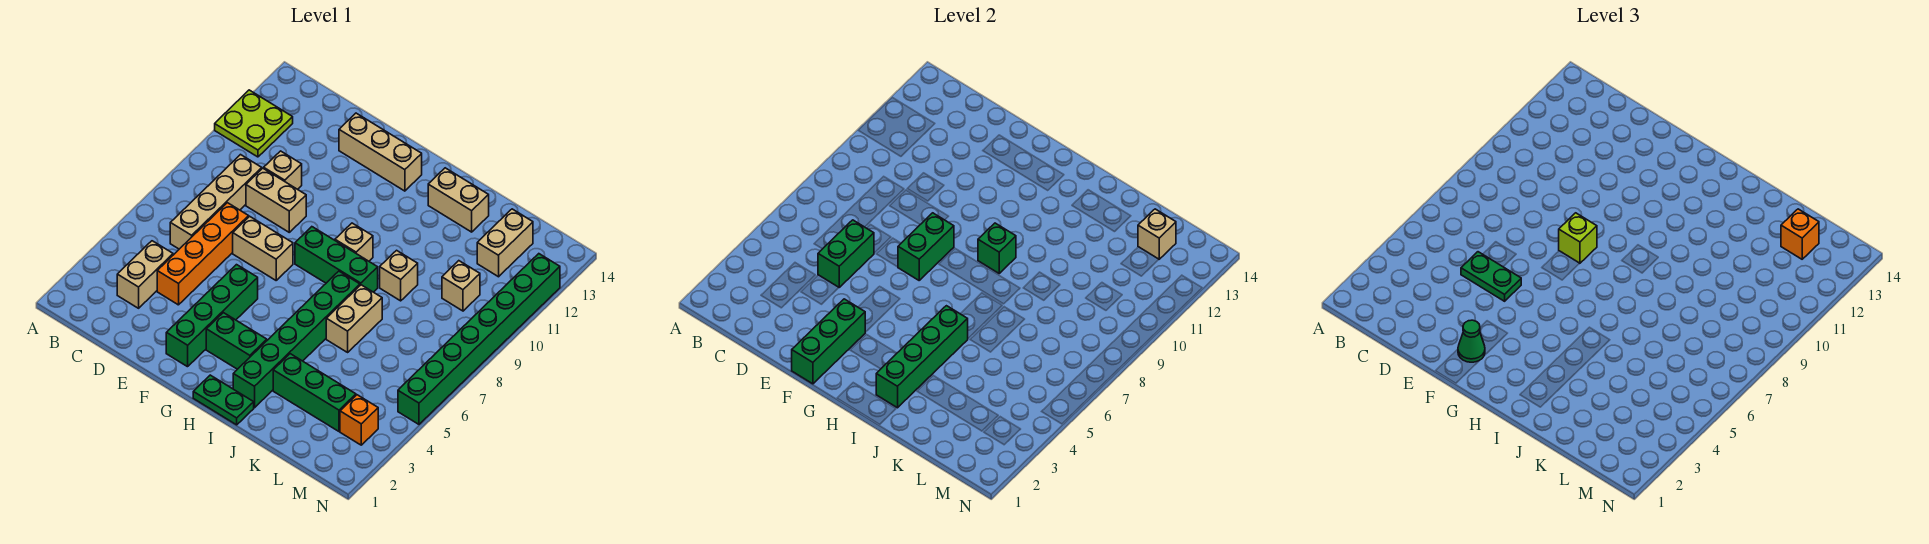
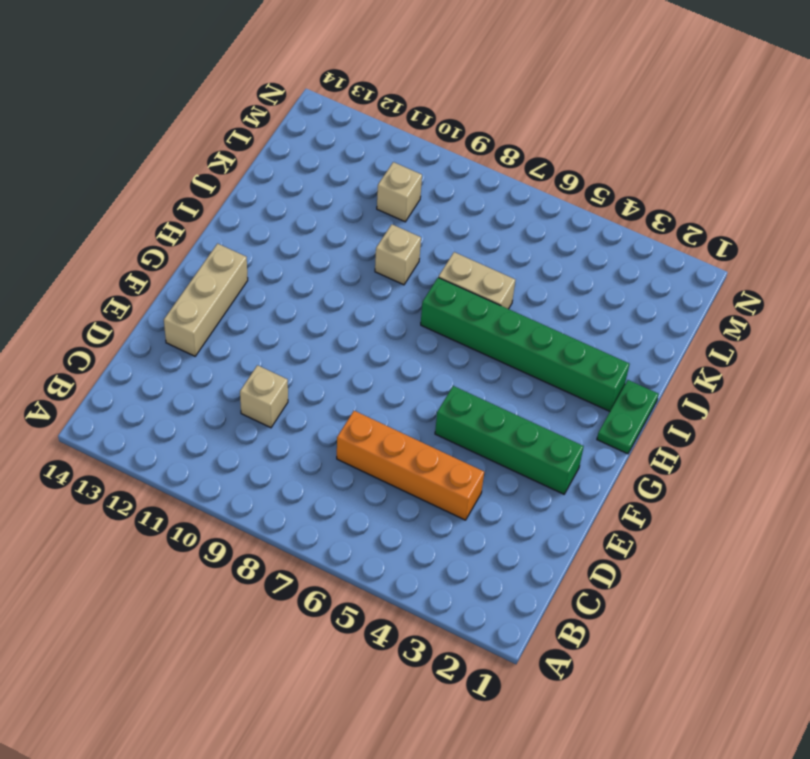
none -> lime plate A11:B12 level 1
none -> tan brick C3:C4 level 1
none -> tan brick C6:C9 level 1
none -> tan brick D9:E9 level 1

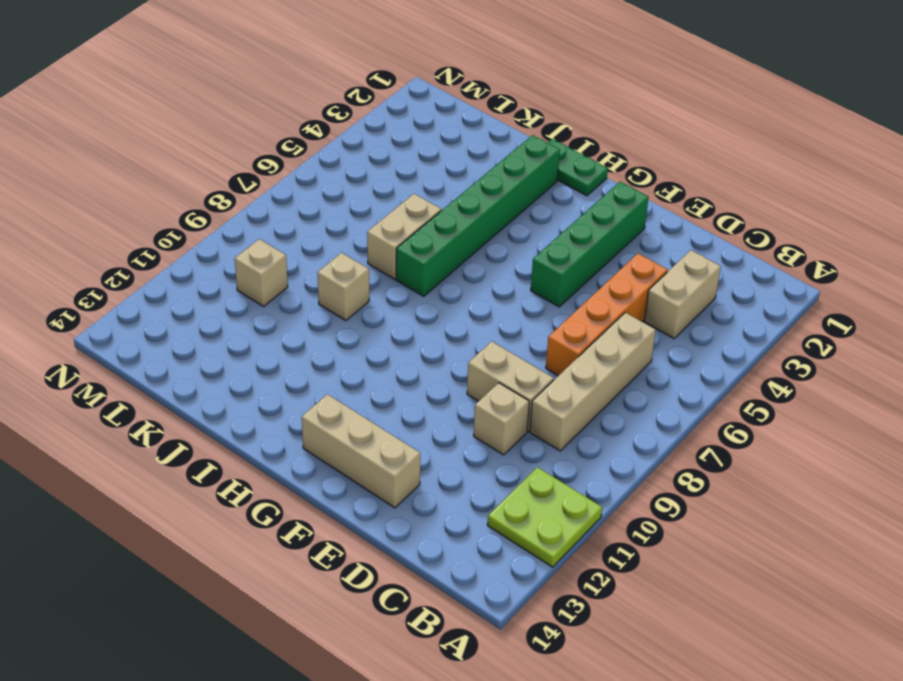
none -> tan brick E7:F7 level 1
none -> green brick G3:H3 level 1
none -> green brick G8:I8 level 1
none -> tan brick H9 level 1

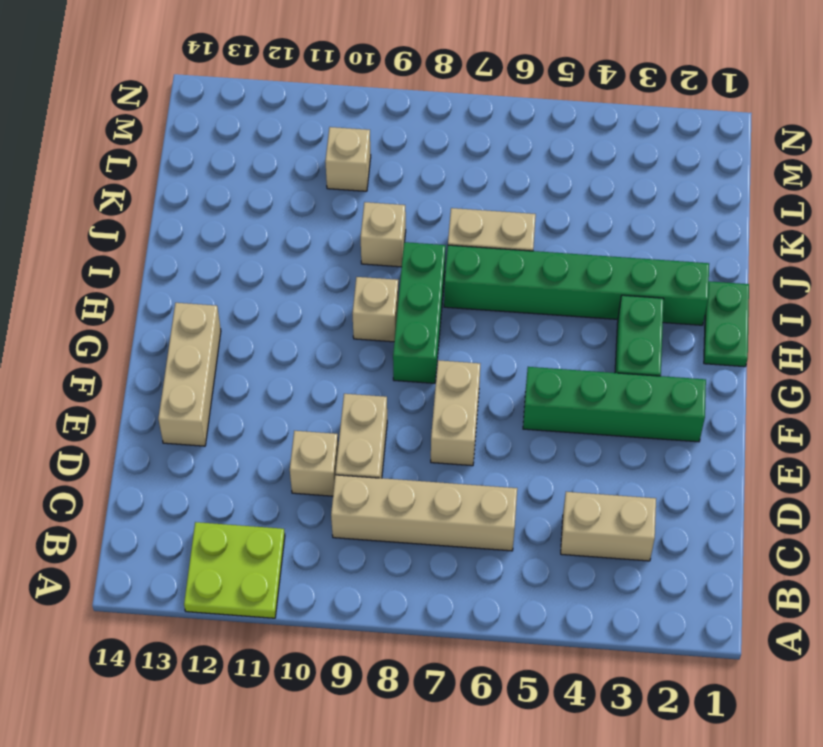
none -> orange brick D4:D7 level 1
none -> tan brick I13:J13 level 1
none -> green brick J3:L3 level 1
none -> tan brick L12:L13 level 1

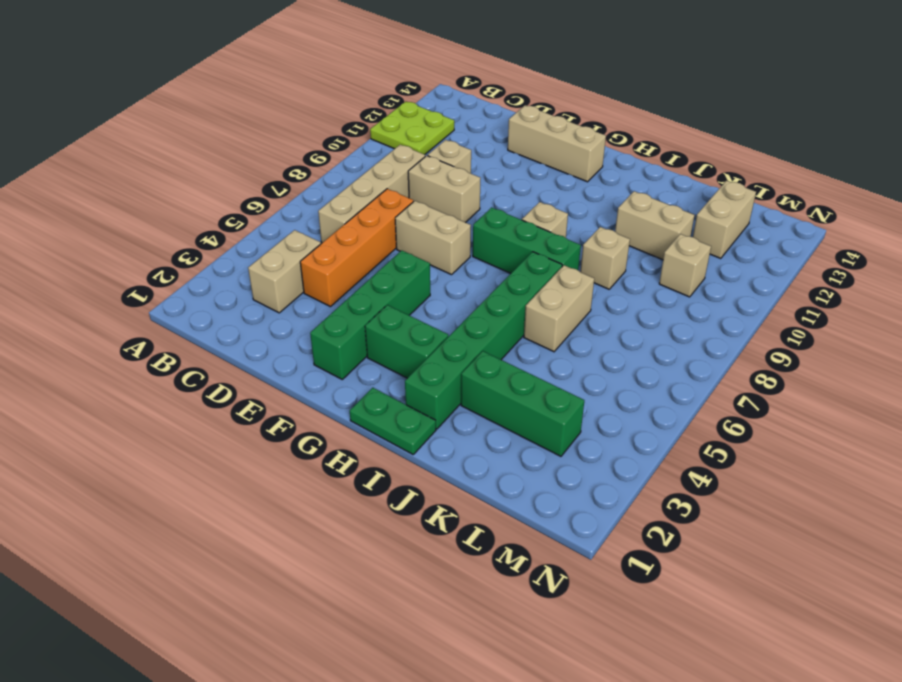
tan brick J11:K11 level 1 -> tan brick I13:J13 level 1
none -> orange brick M3 level 1
none -> green brick N5:N12 level 1
none -> green brick D5:D6 level 2
none -> green brick F1:F3 level 2

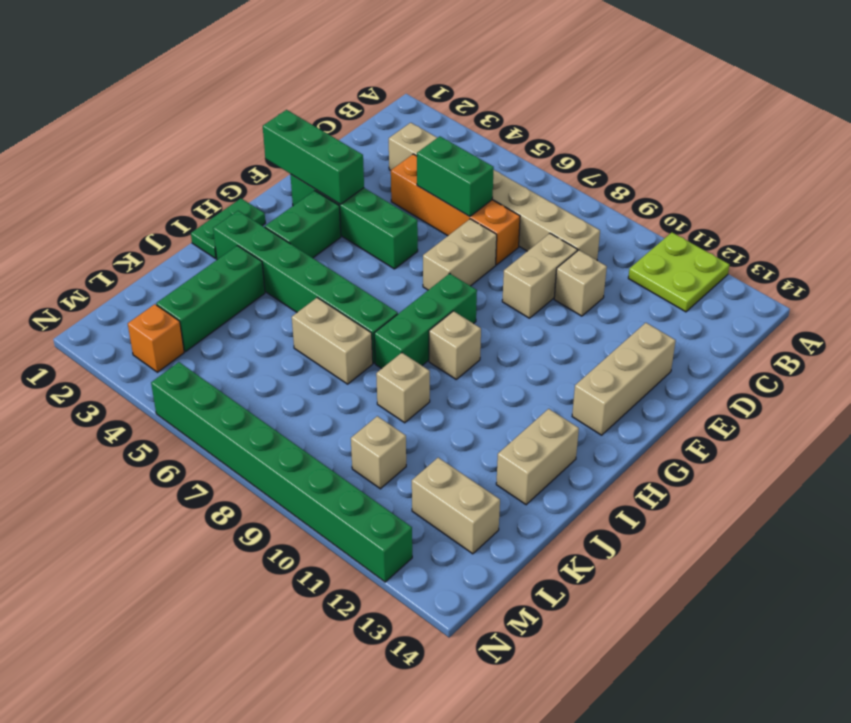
none -> green brick F7:F8 level 2
none -> green brick H9 level 2
none -> green brick I2:I5 level 2
none -> tan brick L13 level 2

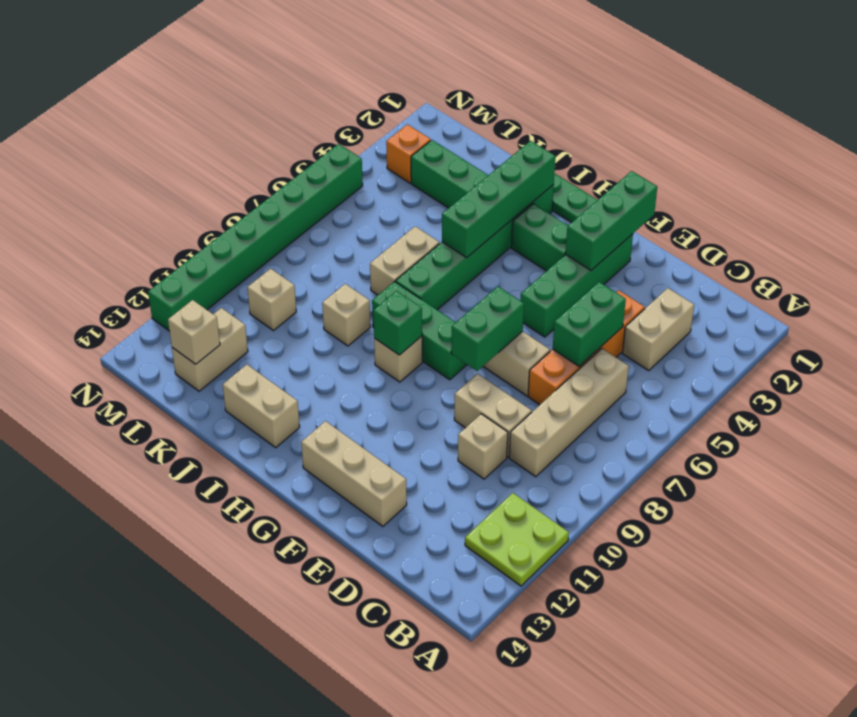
none -> green plate D5:E5 level 3
none -> green cone F2 level 3
none -> lime brick F8 level 3
none -> orange brick L13 level 3

